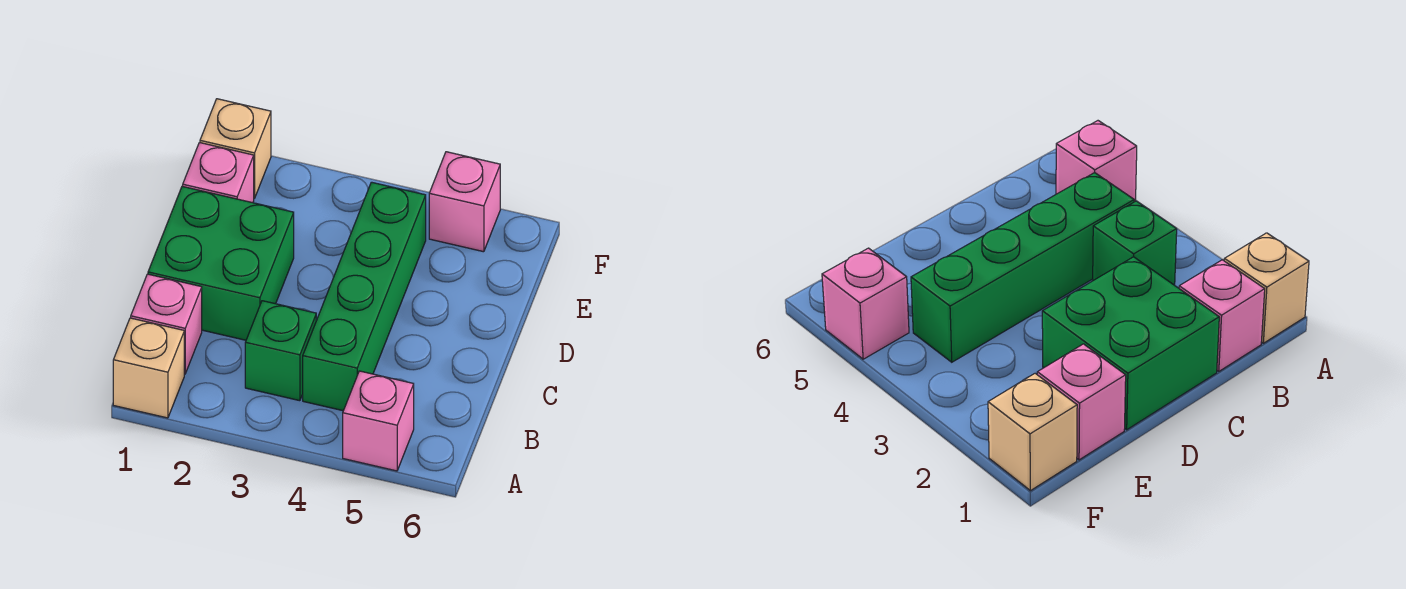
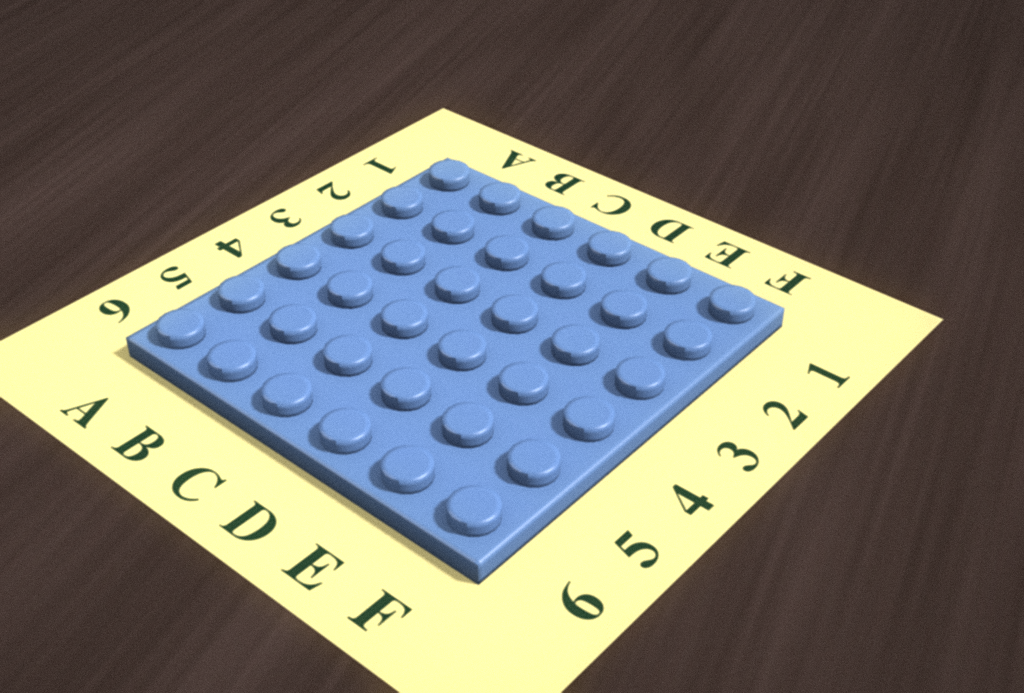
none -> tan brick A1 level 1
none -> pink brick A5 level 1

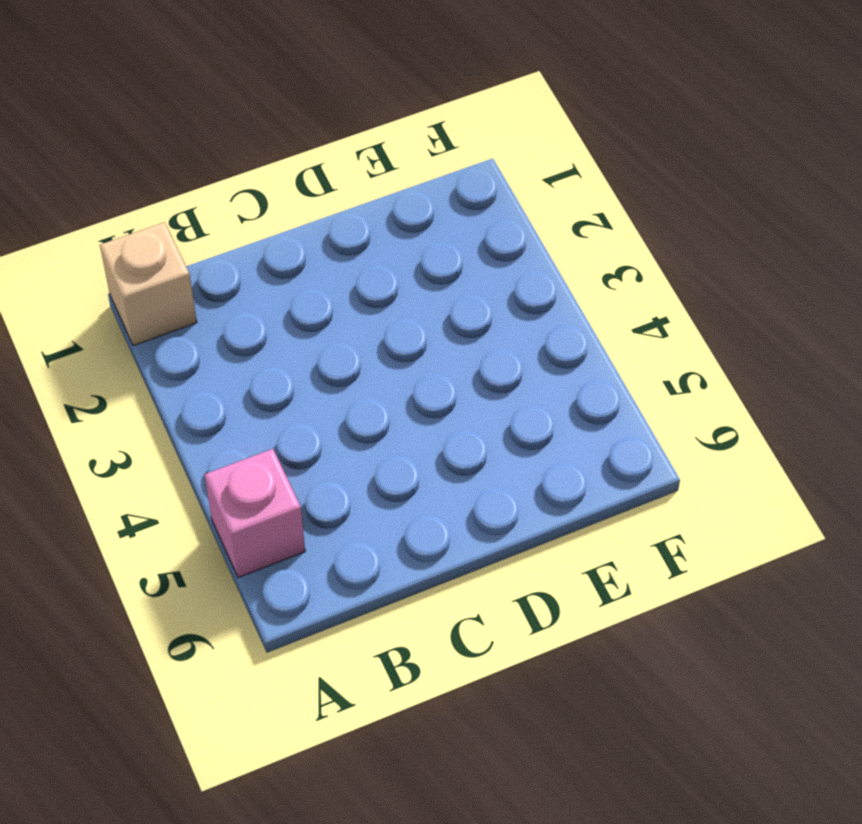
none -> pink brick B1 level 1
none -> green brick B3 level 1

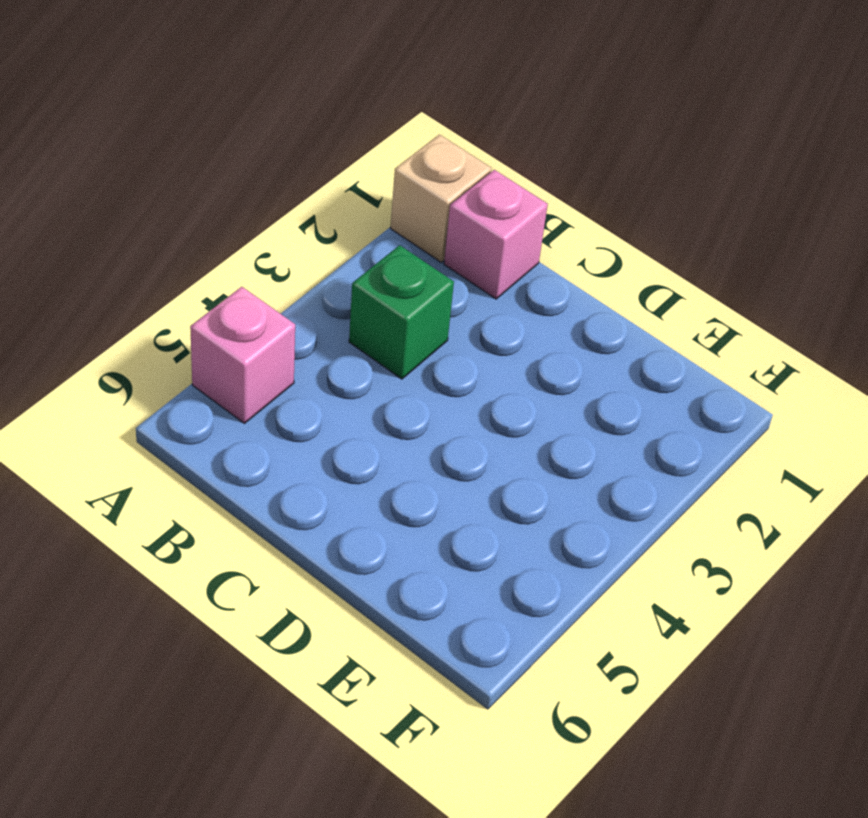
none -> green brick B4:E4 level 1
none -> green brick C1:D2 level 1

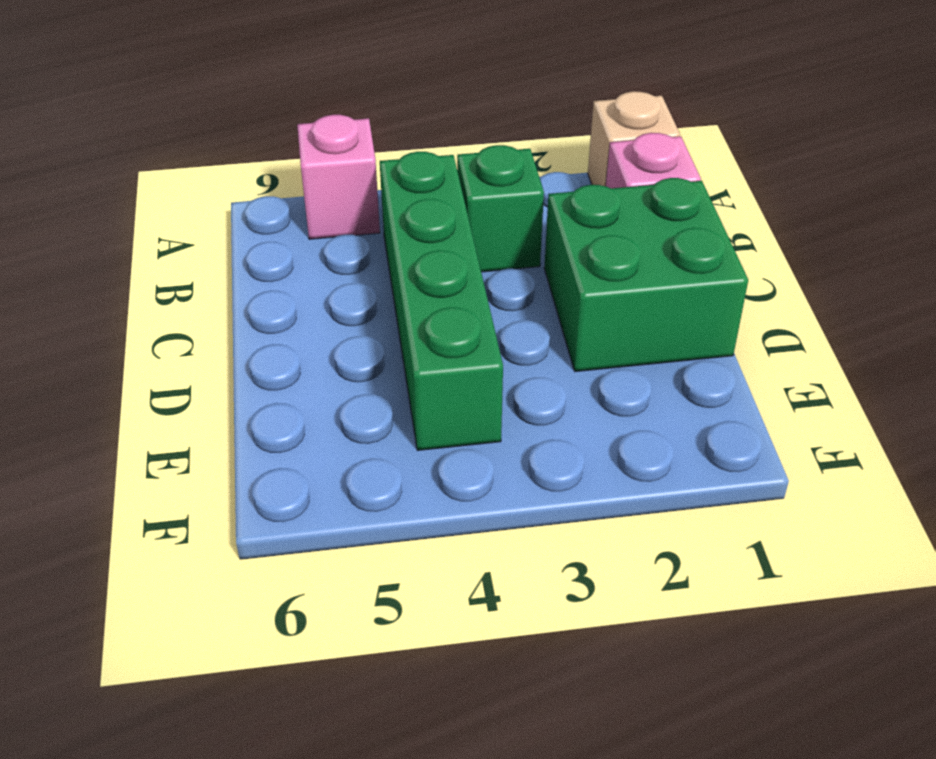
none -> pink brick E1 level 1
none -> tan brick F1 level 1

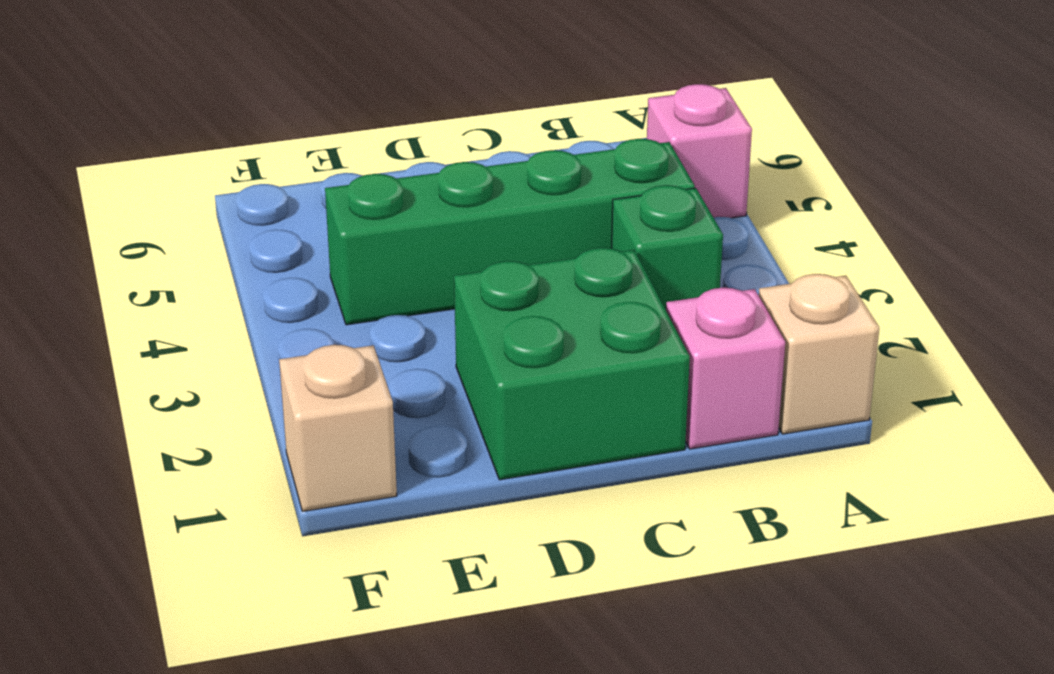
none -> pink brick E1 level 1
none -> pink brick F5 level 1

